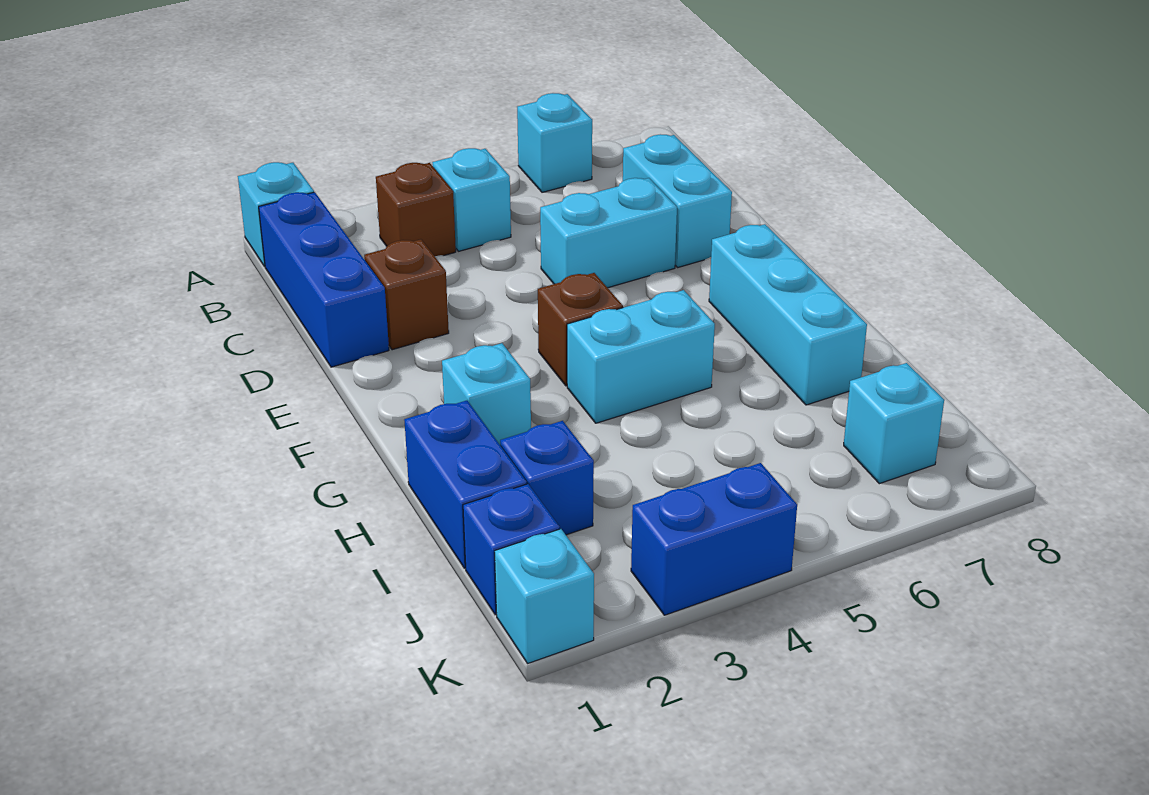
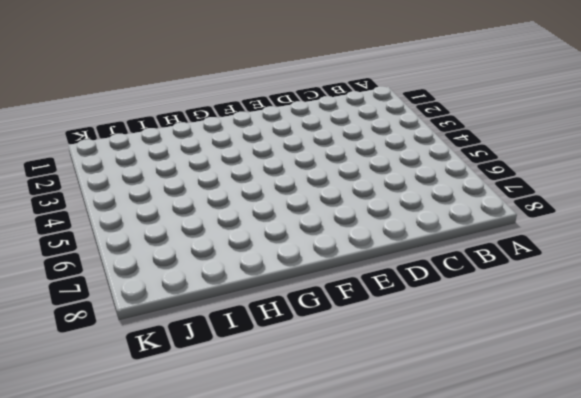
none -> cyan brick A1 level 1
none -> cyan brick A6 level 1
none -> blue brick B1:D1 level 1

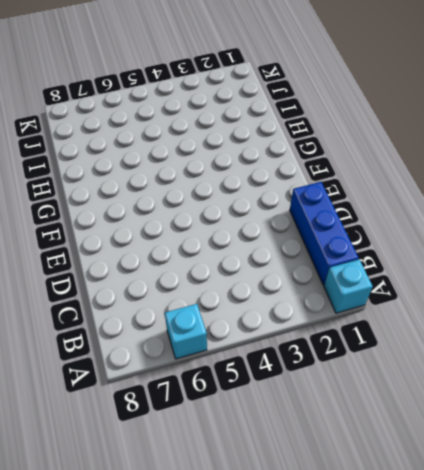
none -> brown brick B3 level 1
none -> cyan brick B4 level 1
none -> cyan brick C7:D7 level 1

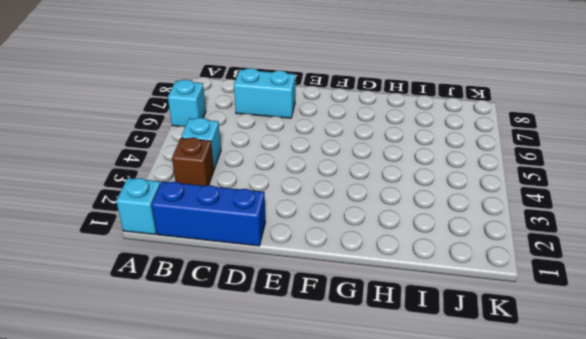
none -> brown brick D2 level 1
none -> cyan brick D5:D6 level 1
none -> brown brick F4 level 1

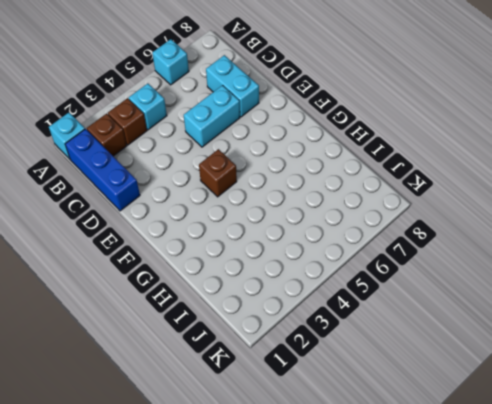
brown brick B2 level 1 -> brown brick D2 level 1
none -> cyan brick F7:H7 level 1
none -> cyan brick G2 level 1
none -> cyan brick G4:G5 level 1

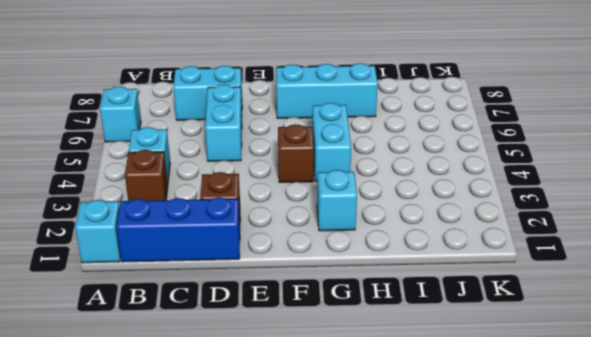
none -> blue brick H1:I1 level 1
none -> blue brick I2 level 1
none -> blue brick J1 level 1

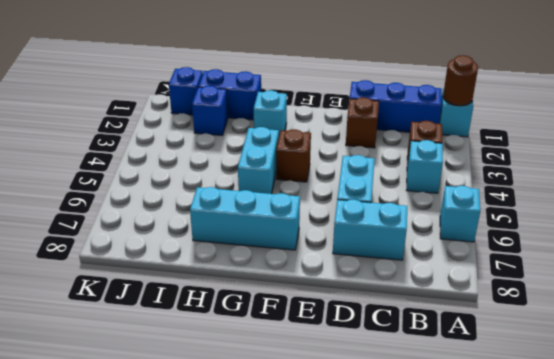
brown round brick A1 level 2 -> none
none -> cyan brick J7 level 1
none -> cyan brick K1 level 1
none -> blue brick K3:K4 level 1

